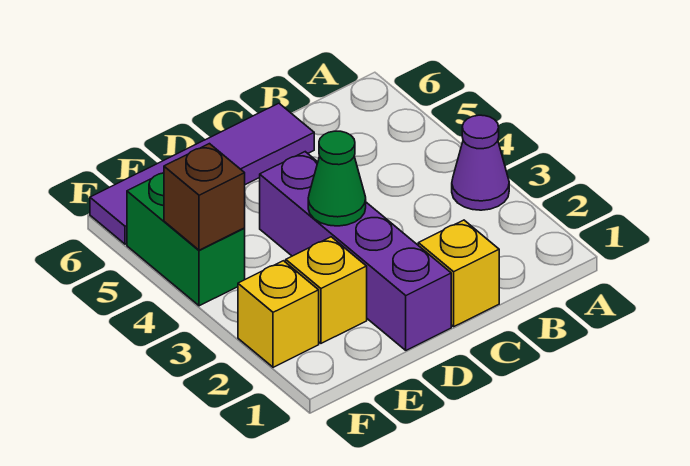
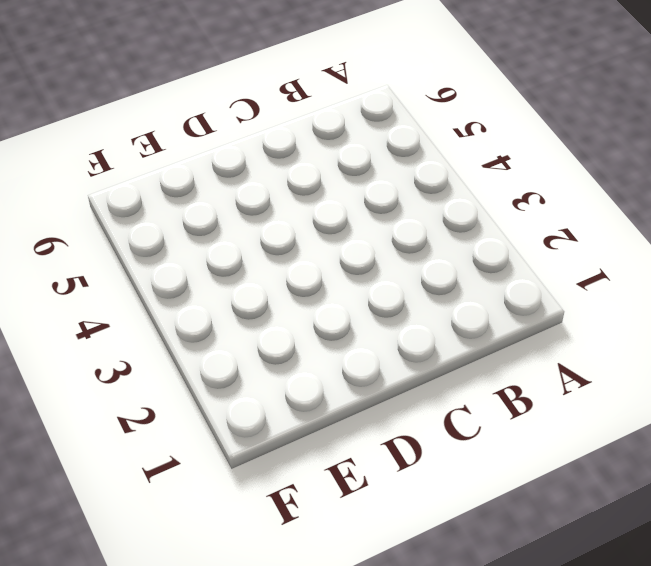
none -> purple cone A3 level 1
none -> yellow brick C1 level 1

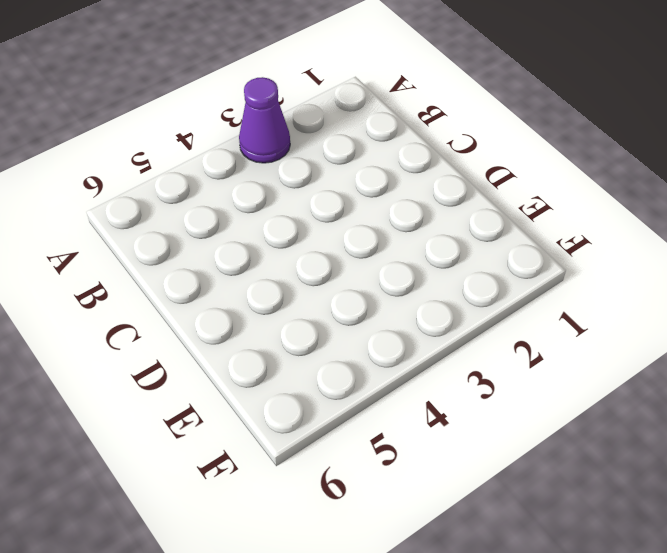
none -> yellow brick C1 level 1
none -> purple tile C6:F6 level 1

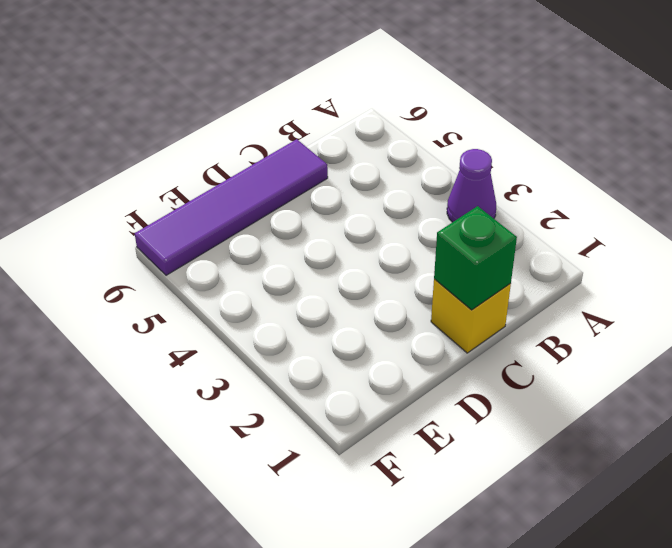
green brick C1 level 2 -> none
none -> purple brick D1:D4 level 1
none -> yellow brick E2 level 1

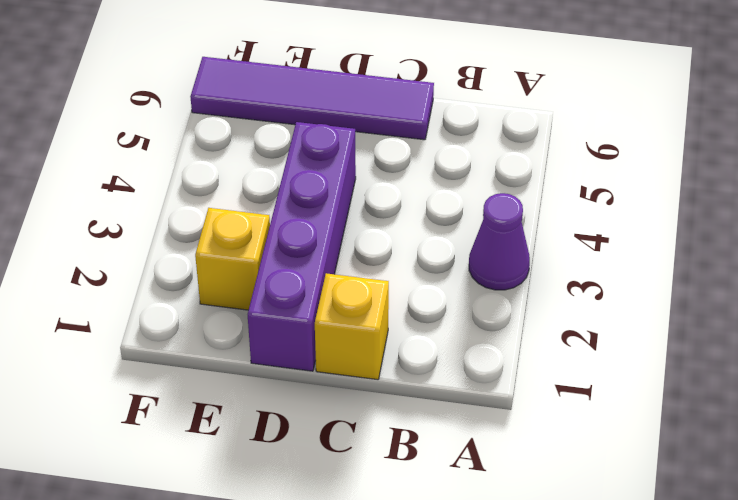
none -> yellow brick F2 level 1
none -> green brick F4:F5 level 1

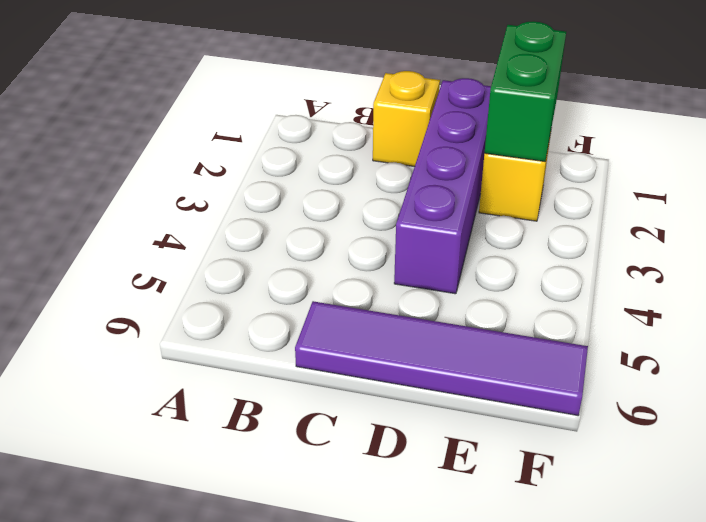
green brick E1:E2 level 2 -> green brick F4:F5 level 1
none -> purple cone A3 level 1
none -> yellow brick F2 level 1

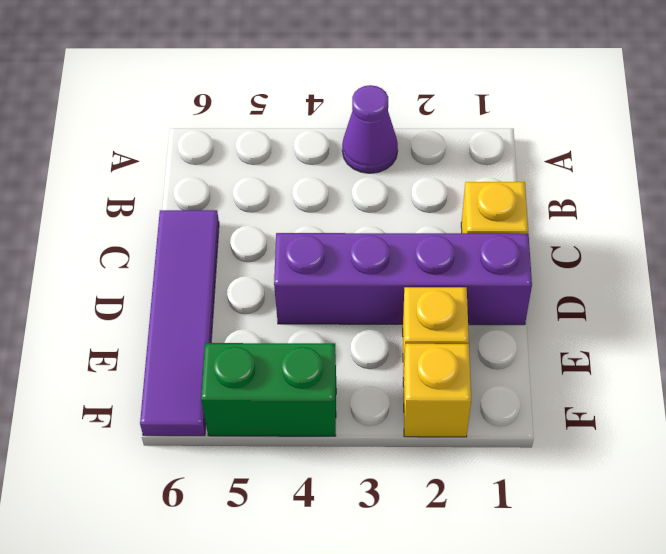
none -> green cone D3 level 2
none -> brown brick F4 level 2

